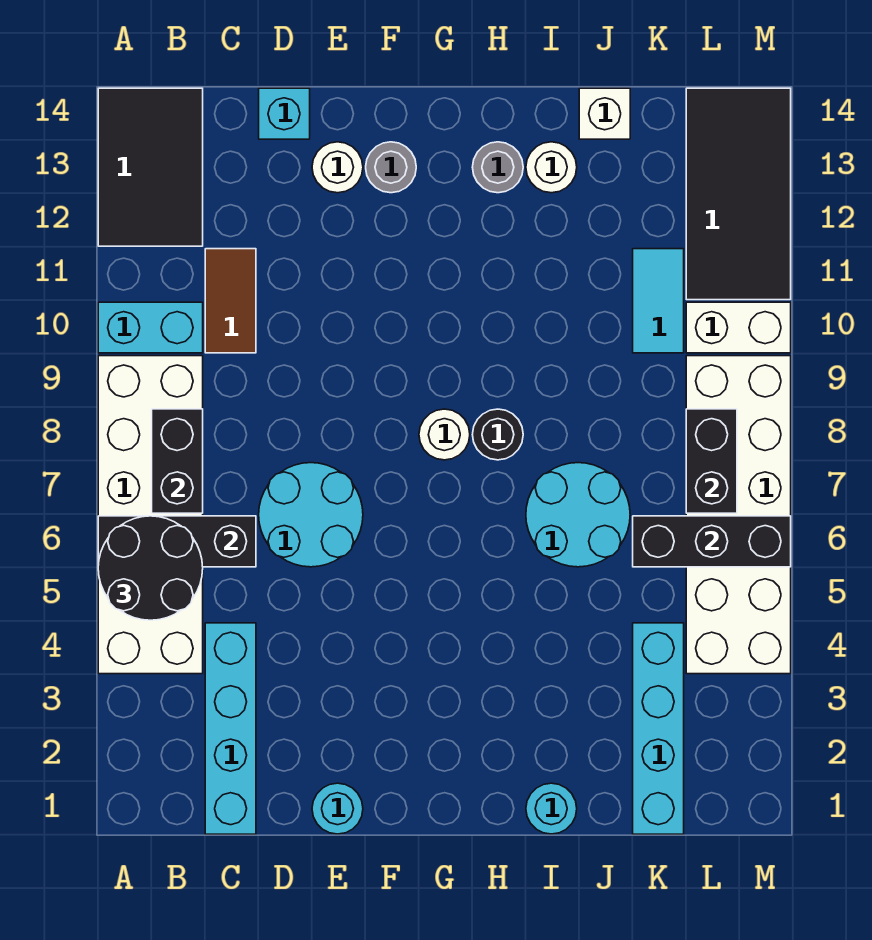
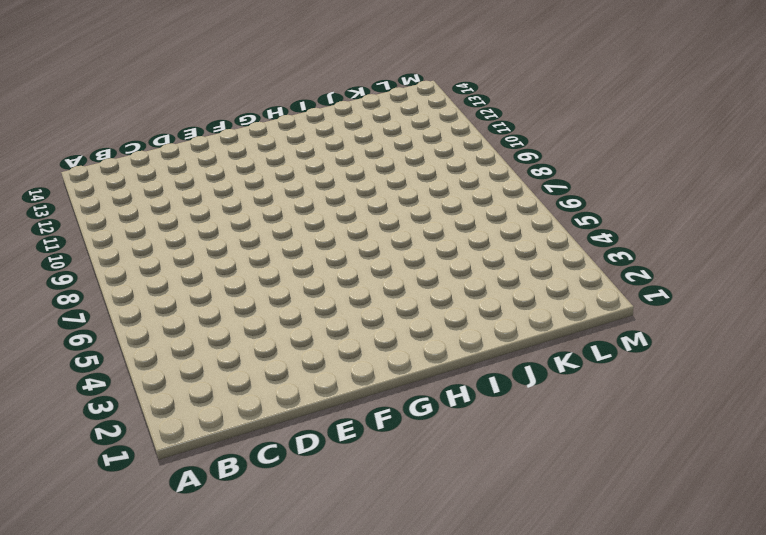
none -> white brick A4:B9 level 1
none -> cyan brick A10:B10 level 1
none -> black tile A12:B14 level 1

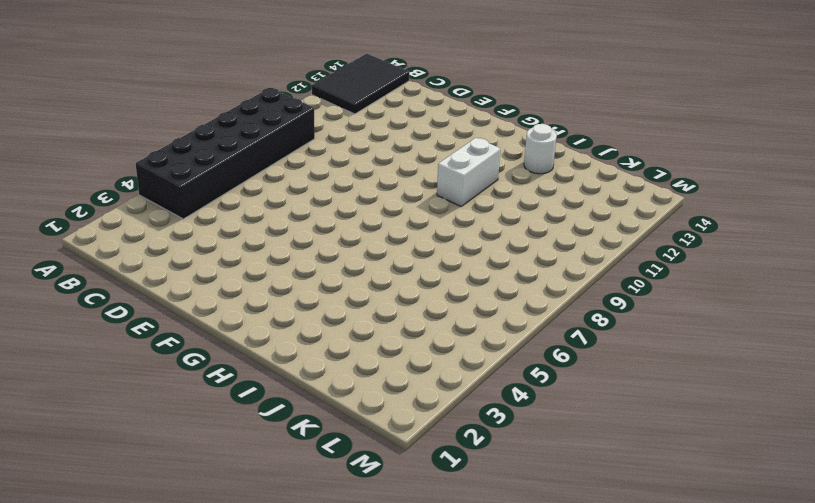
black brick A4:B9 level 1 -> white brick A4:B9 level 1
white brick H10:H11 level 1 -> white brick L10:M10 level 1
none -> cyan brick A10:B10 level 1
none -> cyan brick C1:C4 level 1
none -> brown tile C10:C11 level 1

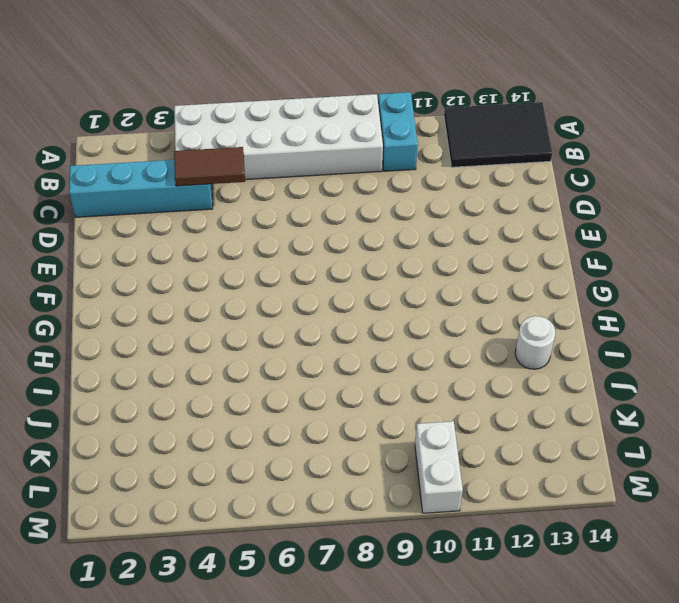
brown tile C4:C5 level 2 -> brown tile C10:C11 level 1
none -> cyan round brick D6:E7 level 1
none -> cyan brick D14 level 1
none -> cyan round brick E1 level 1

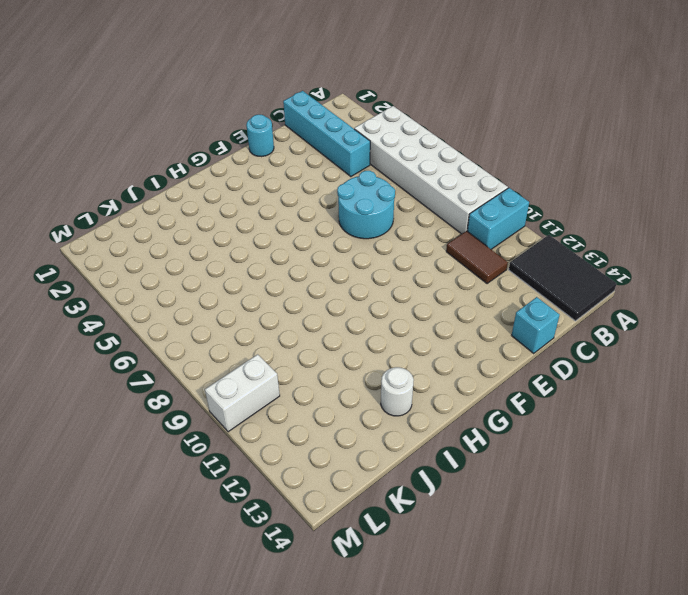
none -> white round brick E13 level 1
none -> grey round brick F13 level 1
none -> white round brick G8 level 1

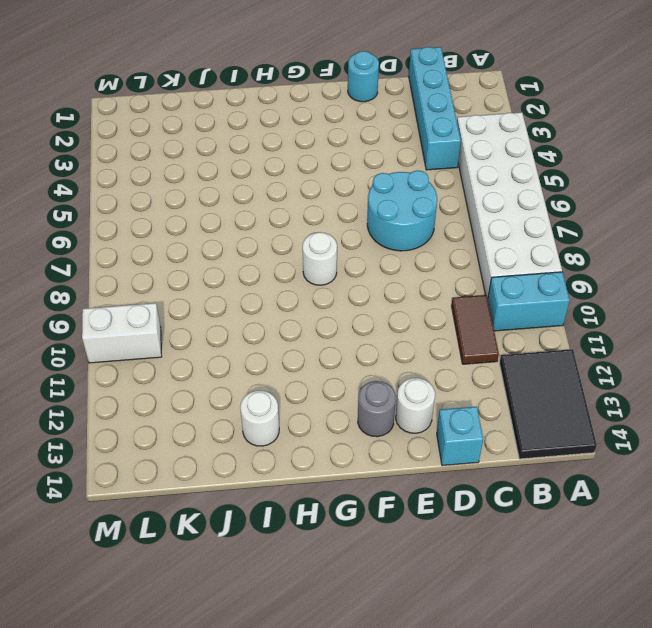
none -> black round brick H8 level 1
none -> grey round brick H13 level 1
none -> cyan round brick I1 level 1

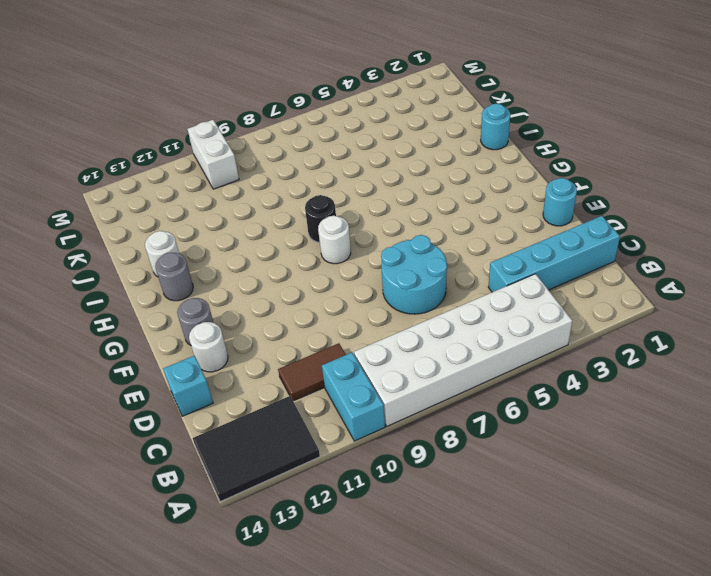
none -> cyan round brick I6:J7 level 1
none -> white brick J14 level 1
none -> cyan brick K1:K4 level 1

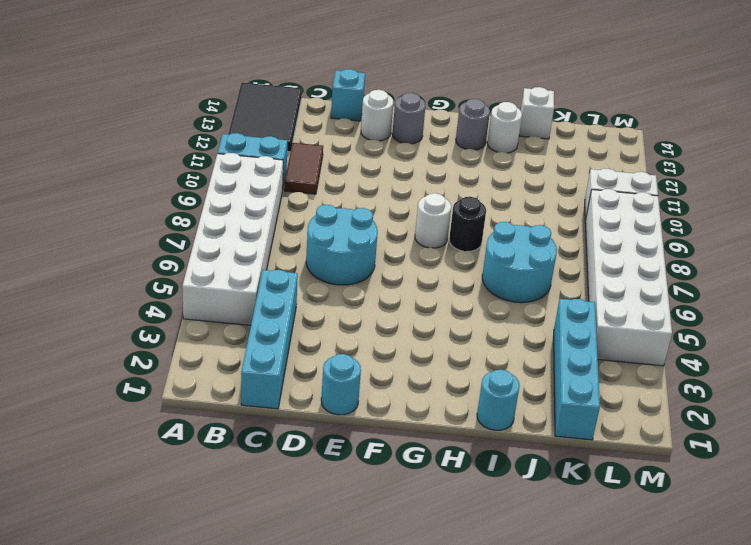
none -> cyan tile K10:K11 level 1
none -> black tile L11:M14 level 1
none -> black brick A6:C6 level 2

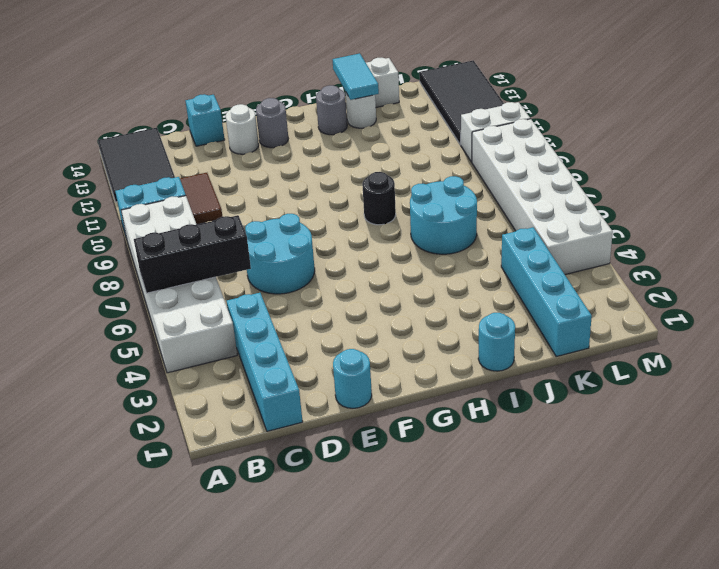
cyan tile I13:I14 level 2 -> cyan tile K10:K11 level 1
none -> white round brick G8 level 1
none -> black brick B7:B8 level 2
none -> black brick K6:M6 level 2

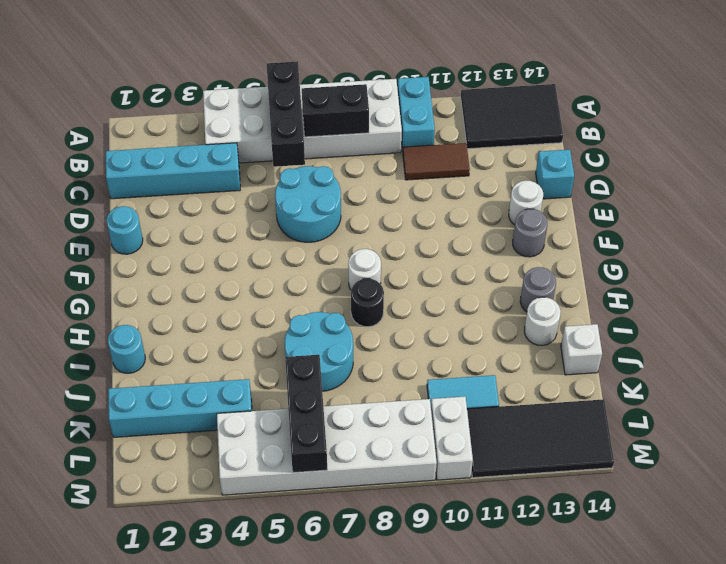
none -> black brick L7:L8 level 2
none -> black round brick A5:B6 level 3

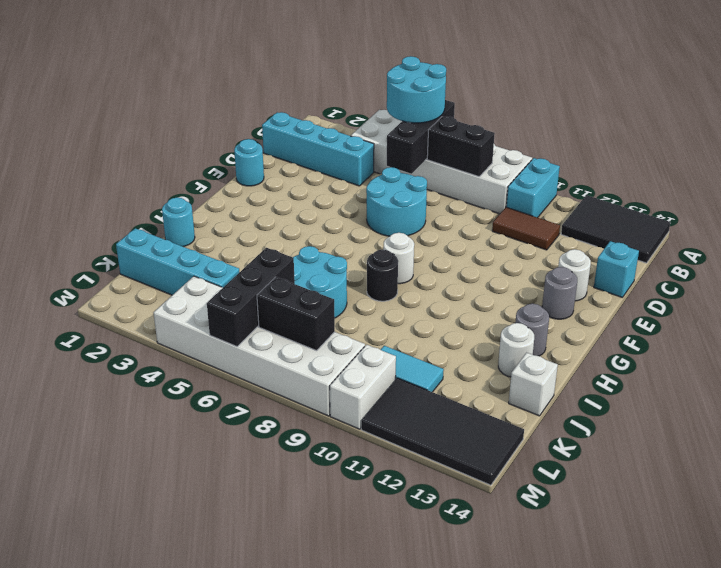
cyan round brick A5:B6 level 3 -> black round brick A5:B6 level 3

